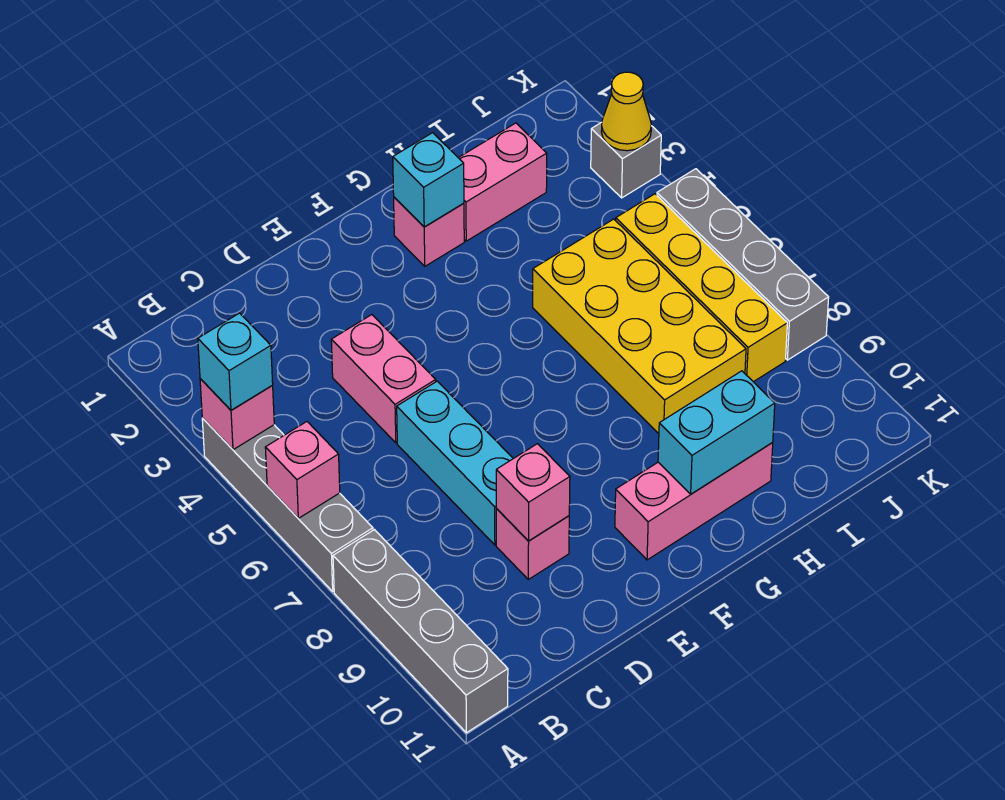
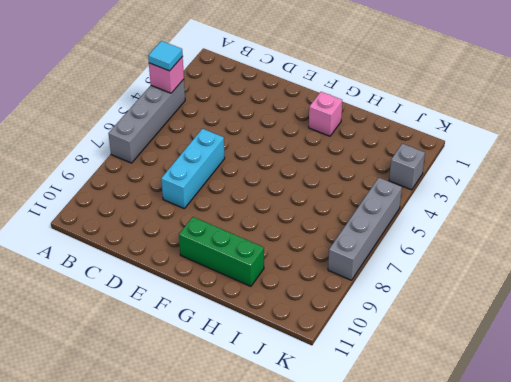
cyan tile A4 level 3 -> cyan brick A4 level 3
green brick F10:H10 level 1 -> pink brick F10:H10 level 1
none -> grey brick A8:A11 level 1
none -> pink brick D4:D5 level 1
none -> pink brick D9 level 1

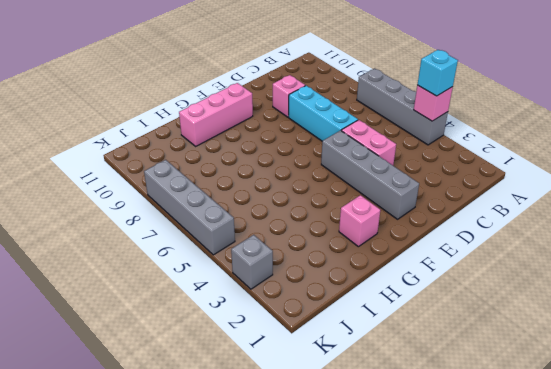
grey brick E2:E5 level 1 -> grey brick A8:A11 level 1
none -> pink brick H2:I2 level 1
none -> yellow brick H5:I8 level 1
none -> yellow brick J5:J8 level 1

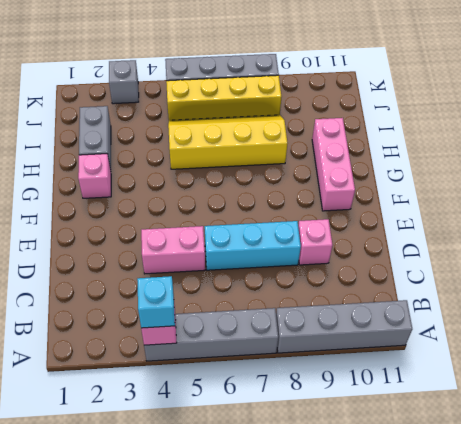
grey brick H2:I2 level 1 -> pink brick H2:I2 level 1
yellow slope H5:I8 level 1 top H -> yellow brick H5:I8 level 1
none -> pink brick A6 level 2
none -> pink brick D9 level 2
none -> cyan brick G2 level 2

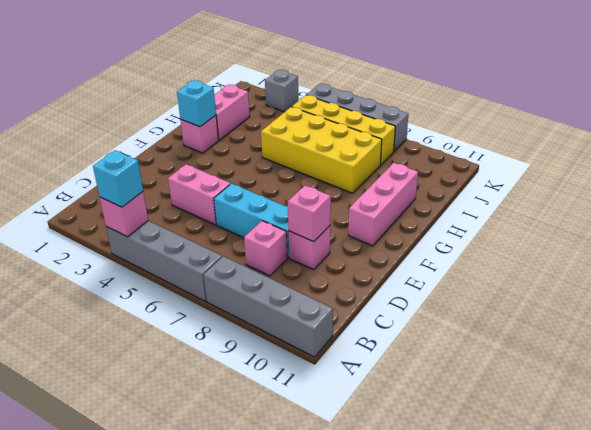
pink brick C8 level 1 -> pink brick A6 level 2
none -> cyan brick G10:H10 level 2
none -> yellow cone K3 level 2

